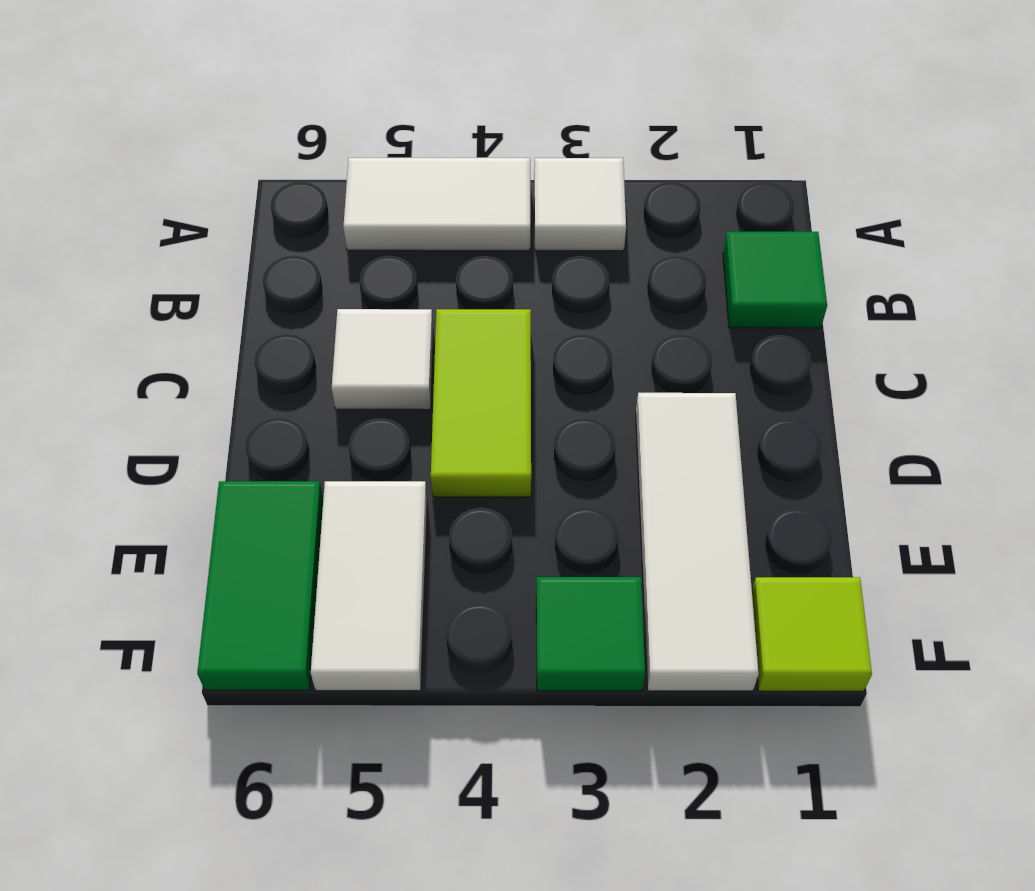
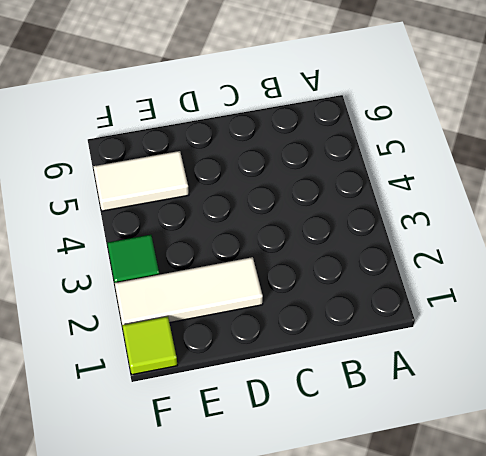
none -> white tile A3 level 1
none -> white tile A4:A5 level 1

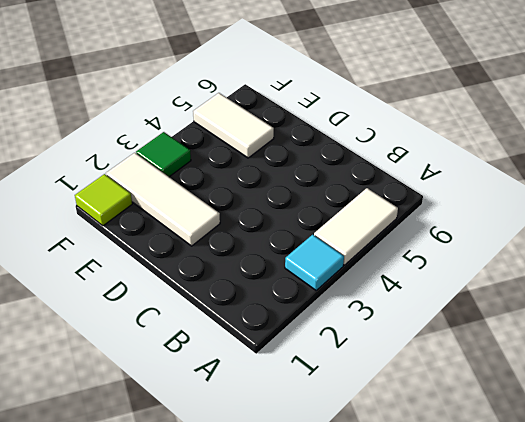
cyan tile A3 level 1 -> white tile A3 level 1
none -> green tile B1 level 1
none -> lime tile C4:D4 level 1

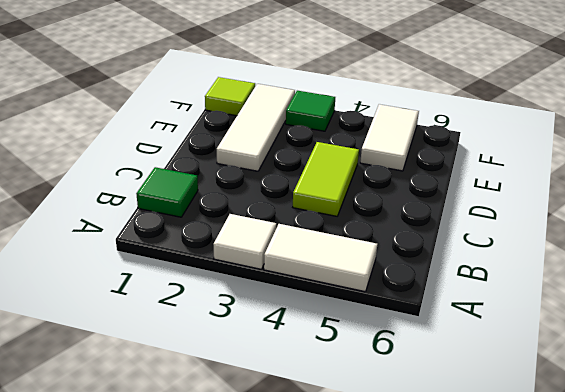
none -> white tile C5 level 1
none -> green tile E6:F6 level 1

